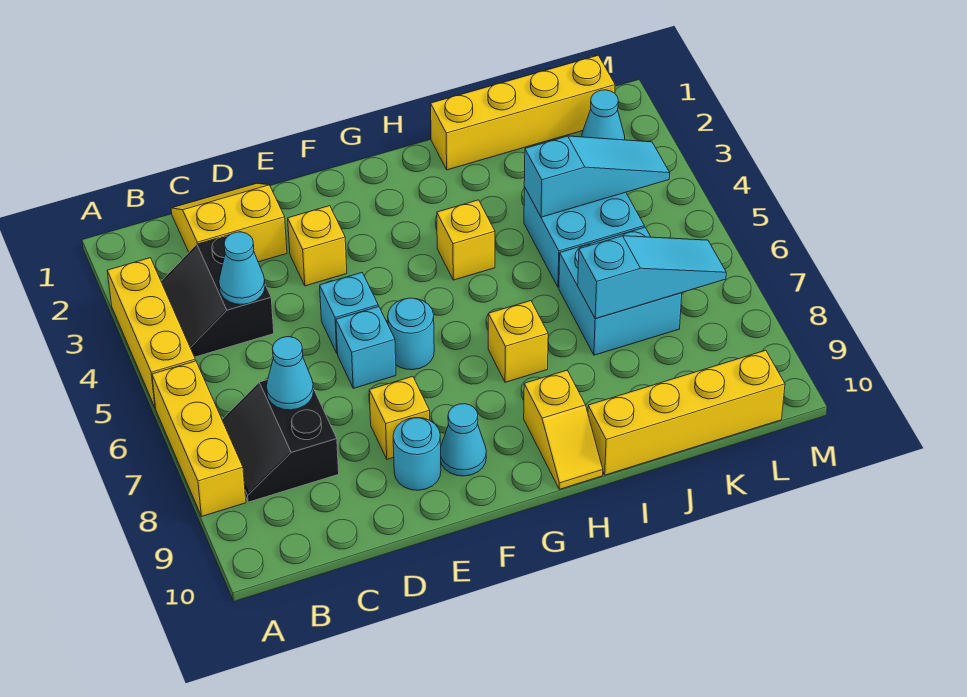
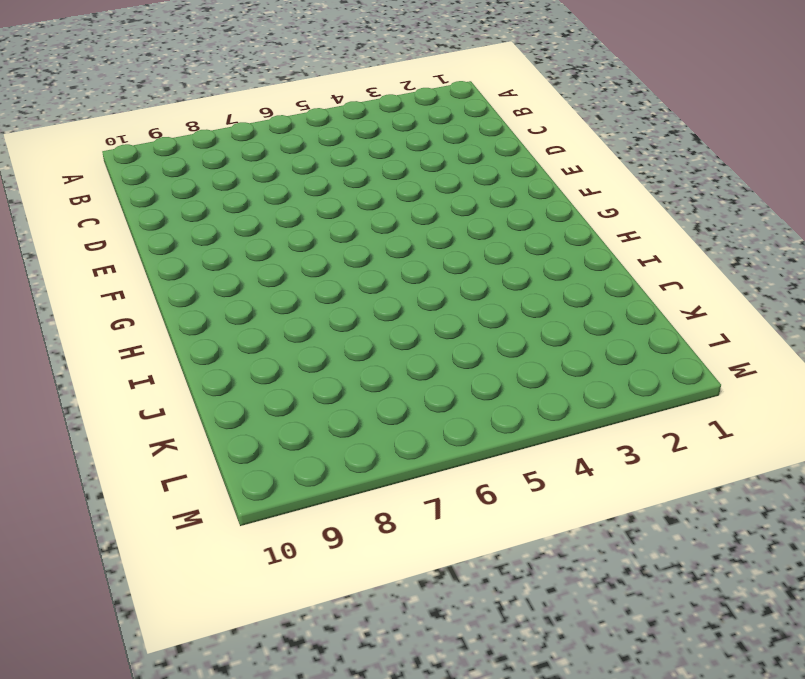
none -> yellow brick A3:A5 level 1
none -> yellow brick A6:A8 level 1
none -> black slope B3:C4 level 1 top C

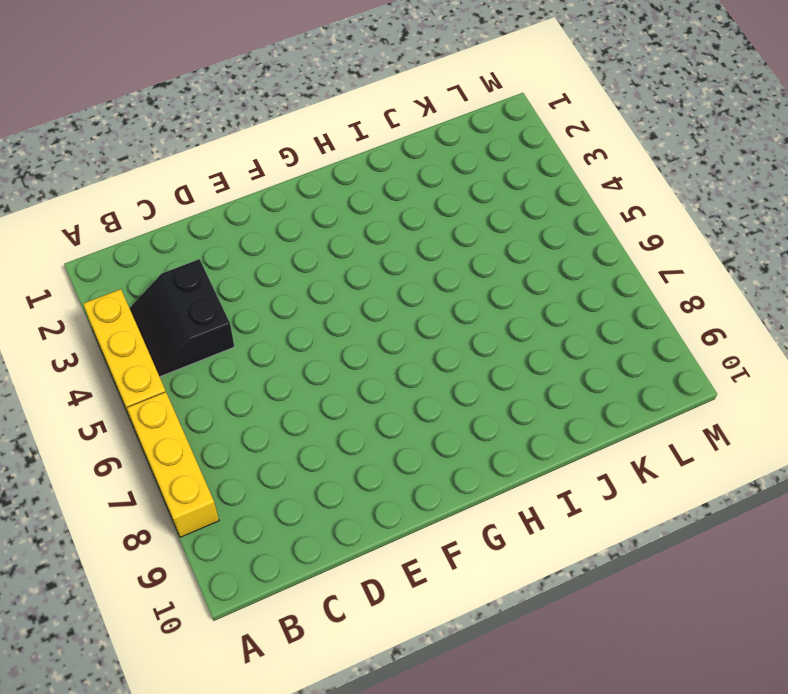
none -> black slope B7:C8 level 1 top C
none -> yellow slope C1:D2 level 1 top 2
none -> yellow brick E3 level 1

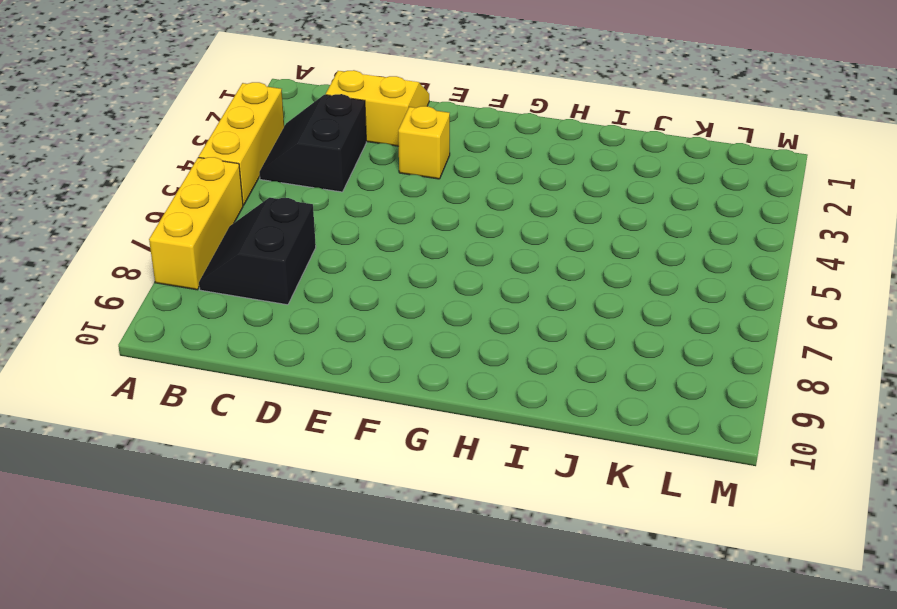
none -> cyan brick E5 level 1
none -> cyan brick E6 level 1
none -> yellow brick E8 level 1

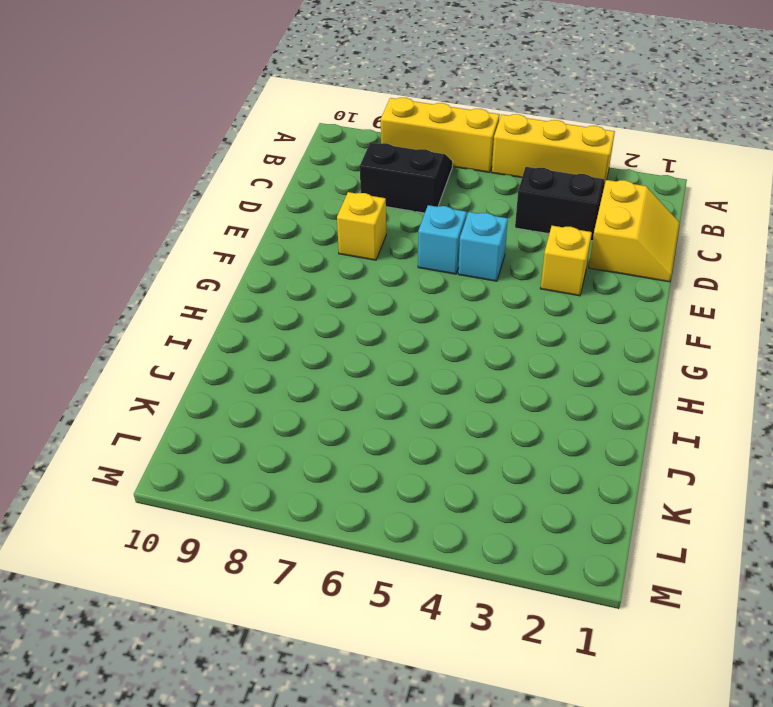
none -> cyan round brick E9 level 1
none -> cyan round brick F6 level 1
none -> cyan cone F9 level 1

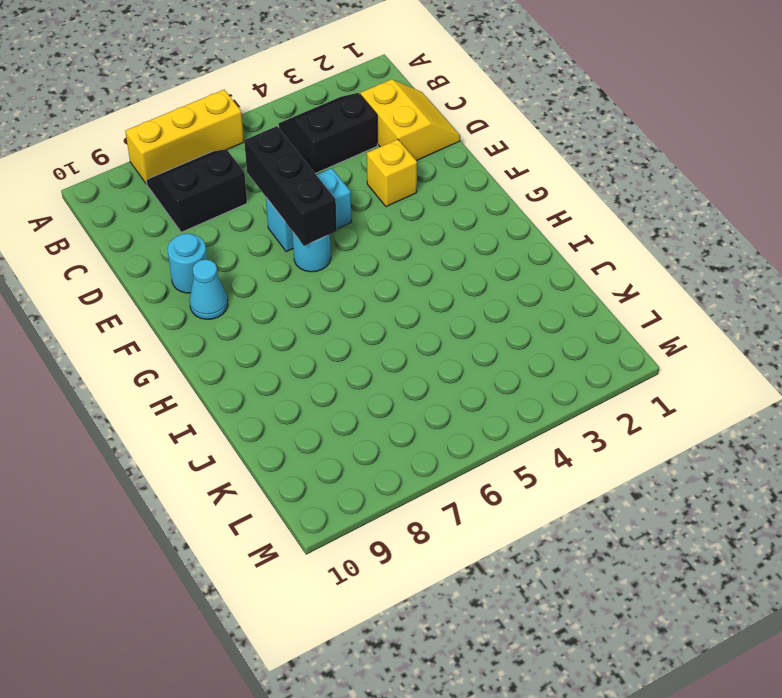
black brick D6:F6 level 2 -> none
none -> yellow brick A3:A5 level 1
none -> yellow brick E8 level 1
none -> yellow brick H4 level 1

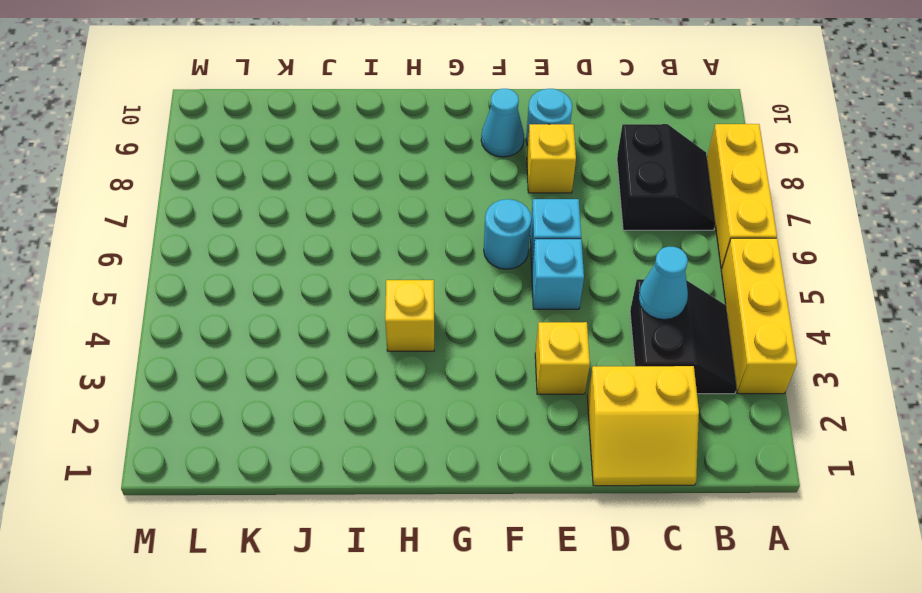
none -> yellow brick H7 level 1
none -> yellow slope H9:H10 level 1 top 9
none -> yellow brick I1:L1 level 1

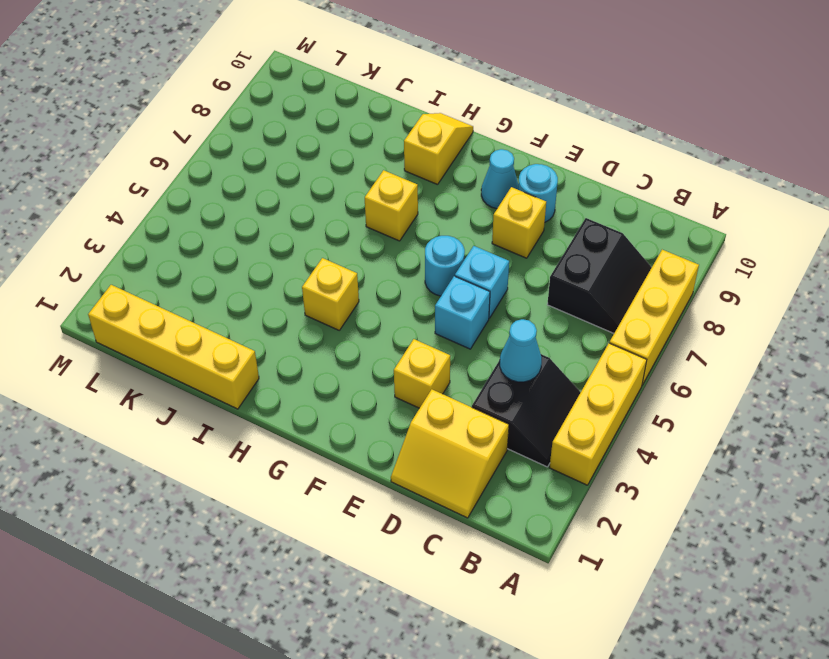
none -> yellow brick I10:L10 level 1
none -> cyan brick J4:K5 level 1
none -> cyan brick J6:K7 level 1

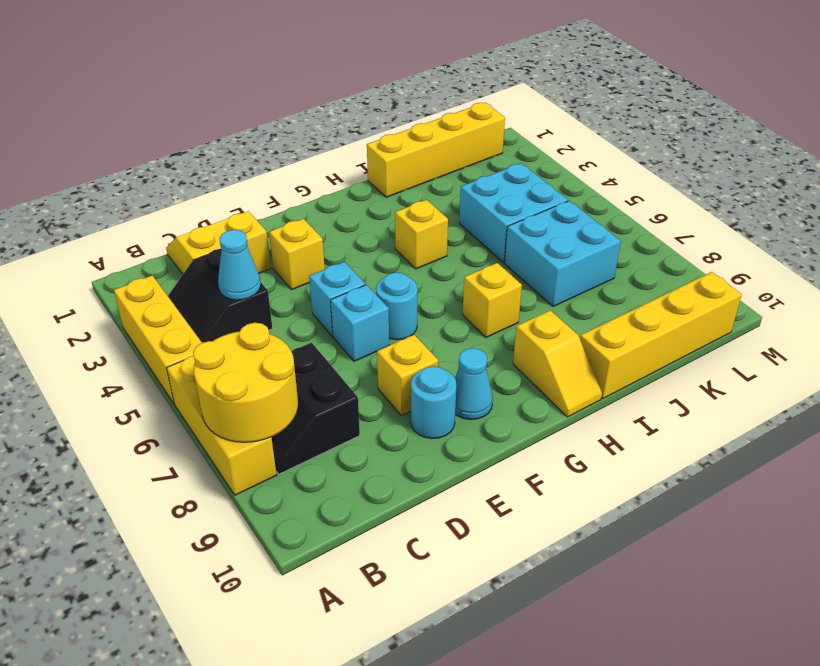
yellow round brick A7:B8 level 2 -> none
none -> cyan cone L2 level 1
none -> cyan cone C7 level 2
none -> cyan slope J4:L4 level 2 top J

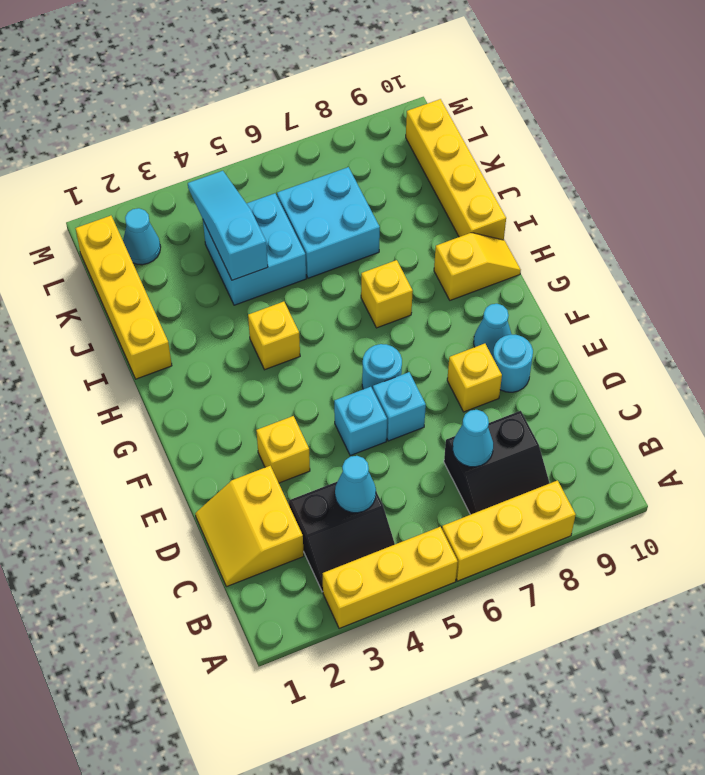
none -> cyan slope J7:L7 level 2 top J

